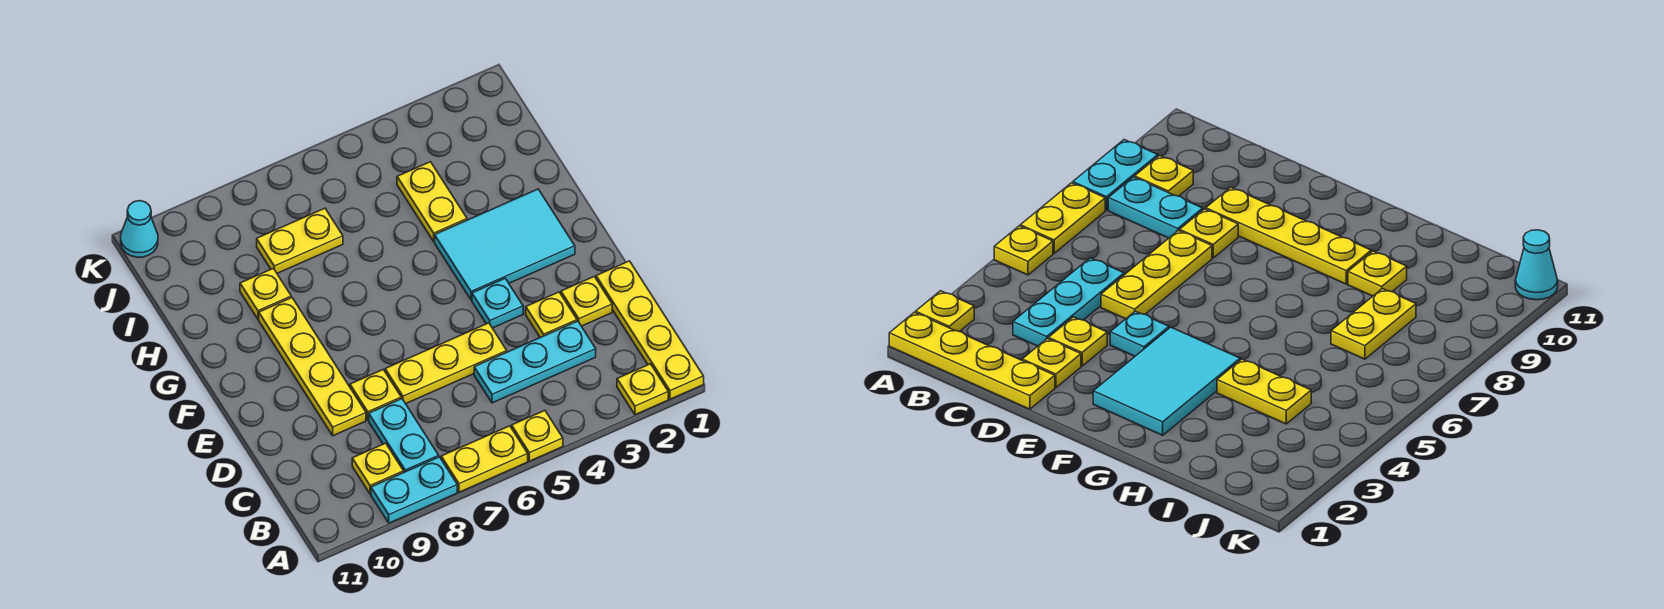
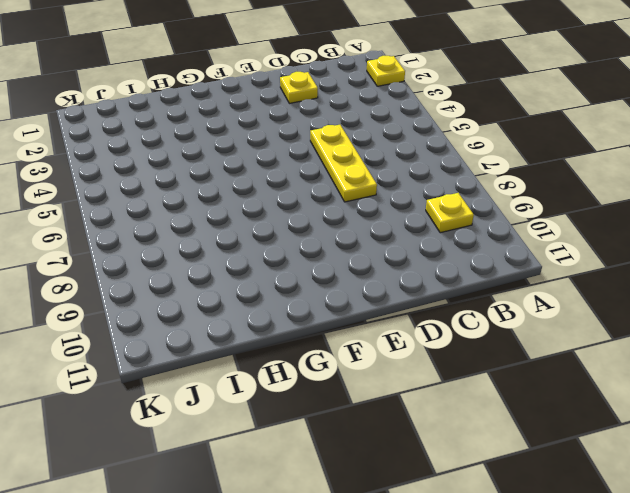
none -> yellow plate A1:D1 level 1
none -> yellow plate A5 level 1
none -> yellow plate A6:A7 level 1

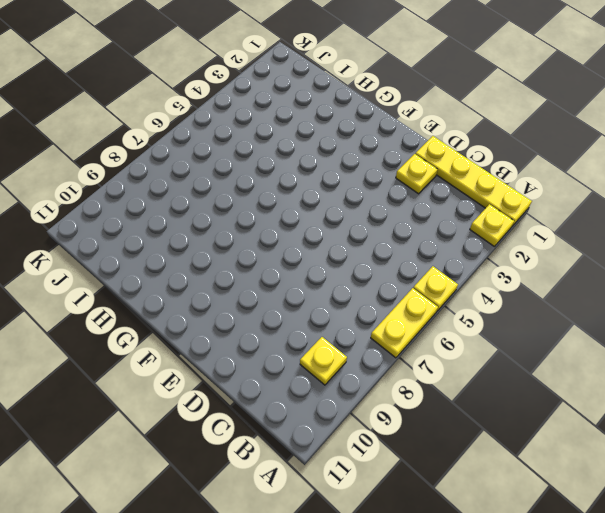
none -> cyan plate A8:A9 level 1
none -> cyan plate B8:C8 level 1
none -> cyan plate C3:C5 level 1

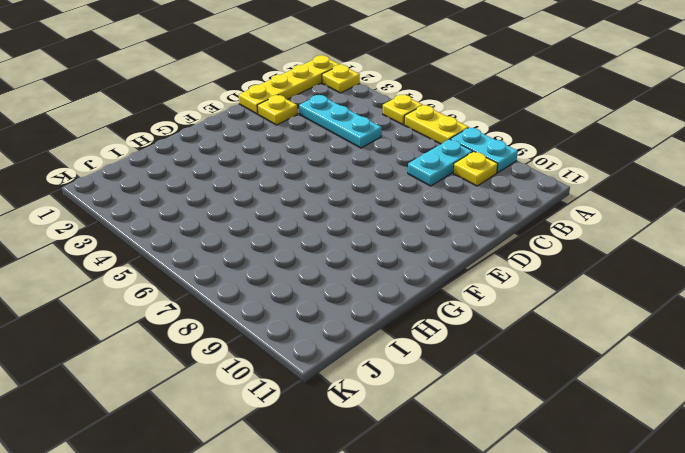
none -> yellow plate D3 level 1
none -> yellow plate D5:D7 level 1
none -> yellow plate D8 level 1

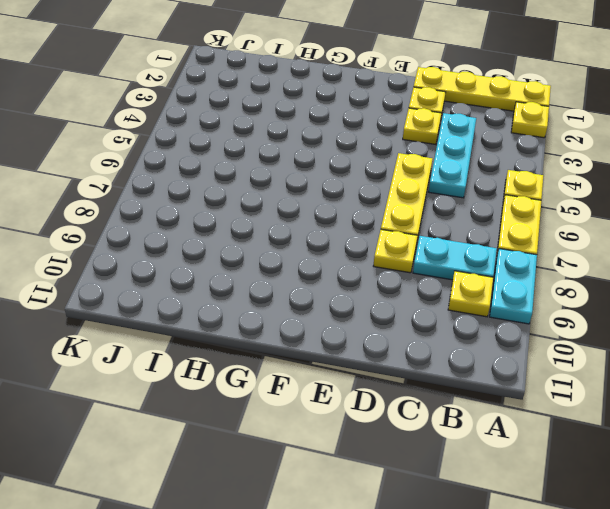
none -> yellow plate D9:G9 level 1
none -> cyan plate E4 level 1
none -> cyan tile F2:G4 level 1

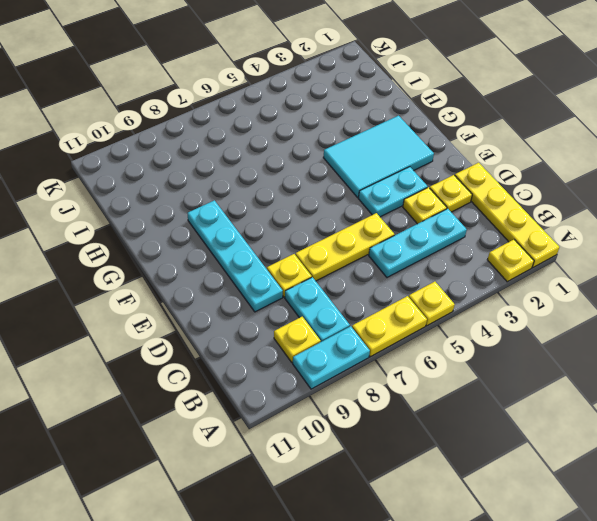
cyan plate D9:G9 level 1 -> yellow plate D9:G9 level 1
cyan plate E3:E4 level 1 -> cyan plate E4 level 1
none -> yellow plate H4:I4 level 1
none -> yellow plate H9 level 1
none -> yellow plate I7:I8 level 1

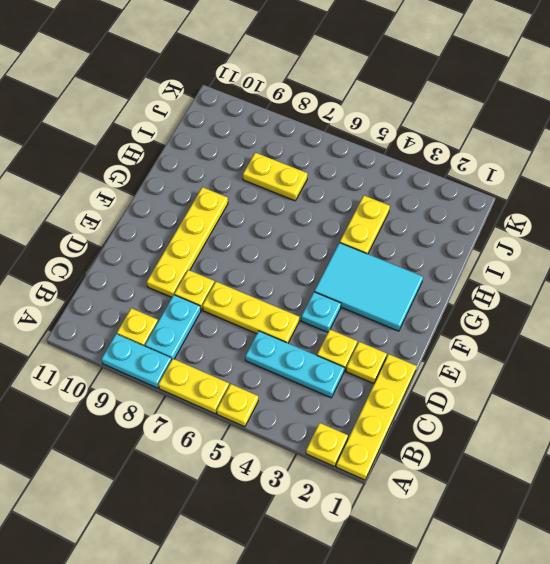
none -> yellow plate H9 level 1
none -> cyan cone K11 level 1

